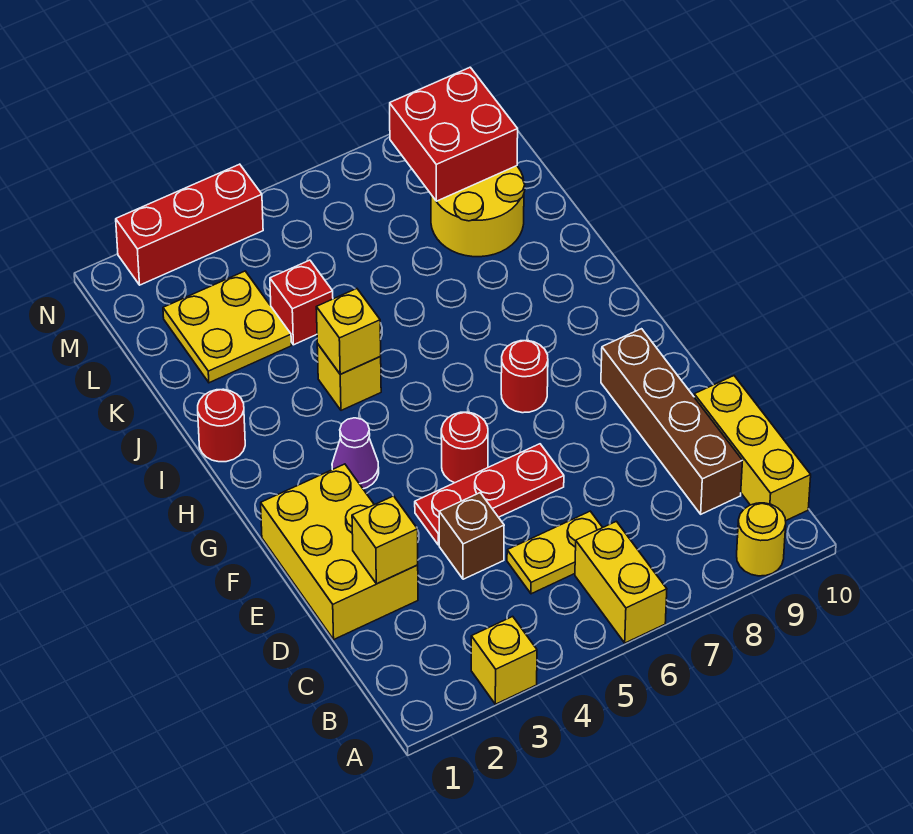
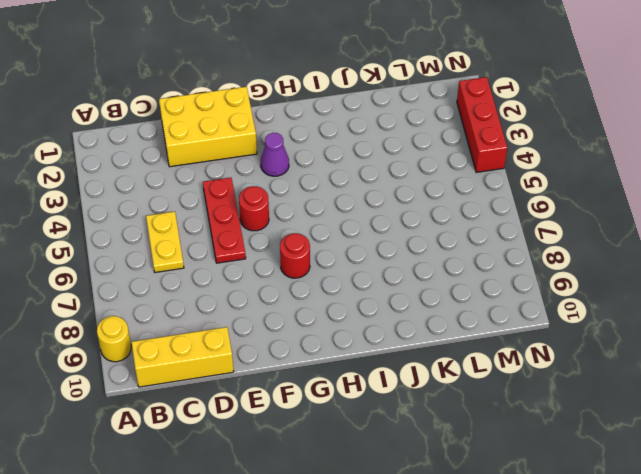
none -> yellow brick A3 level 1
none -> yellow brick A6:B6 level 1
none -> brown brick C9:F9 level 1

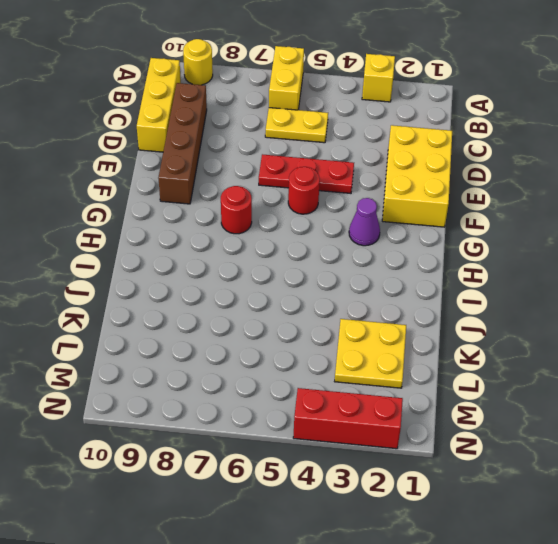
none -> brown brick D4 level 1
none -> red round brick I1 level 1
none -> yellow brick I4 level 1

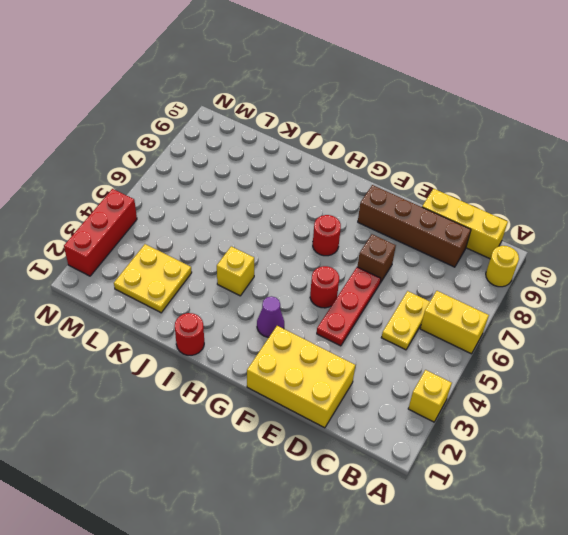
brown brick E7 level 1 -> brown brick D4 level 1
none -> red brick K4 level 1
none -> yellow round brick K8:L9 level 1
none -> yellow brick D2 level 2

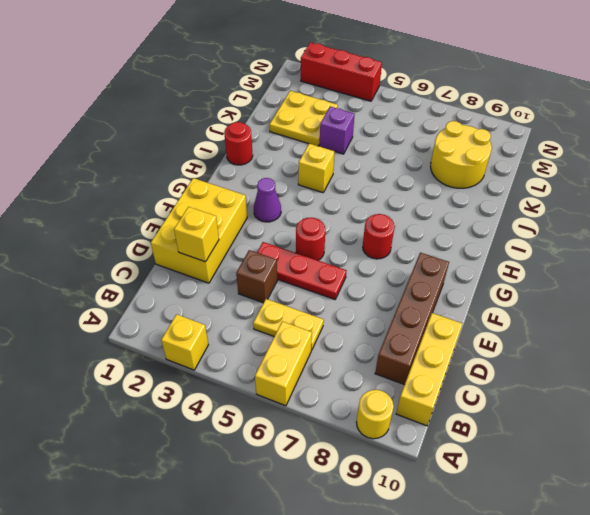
purple brick K4 level 1 -> red brick K4 level 1
none -> yellow brick I4 level 2
none -> red brick L8:M9 level 2

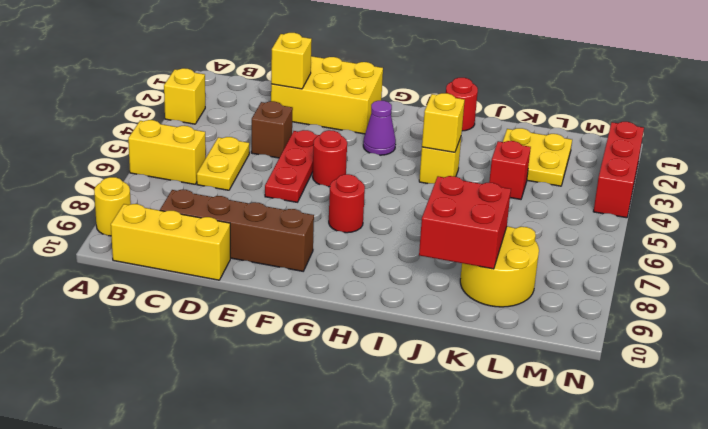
red brick J8:K9 level 2 -> red brick L8:M9 level 2

